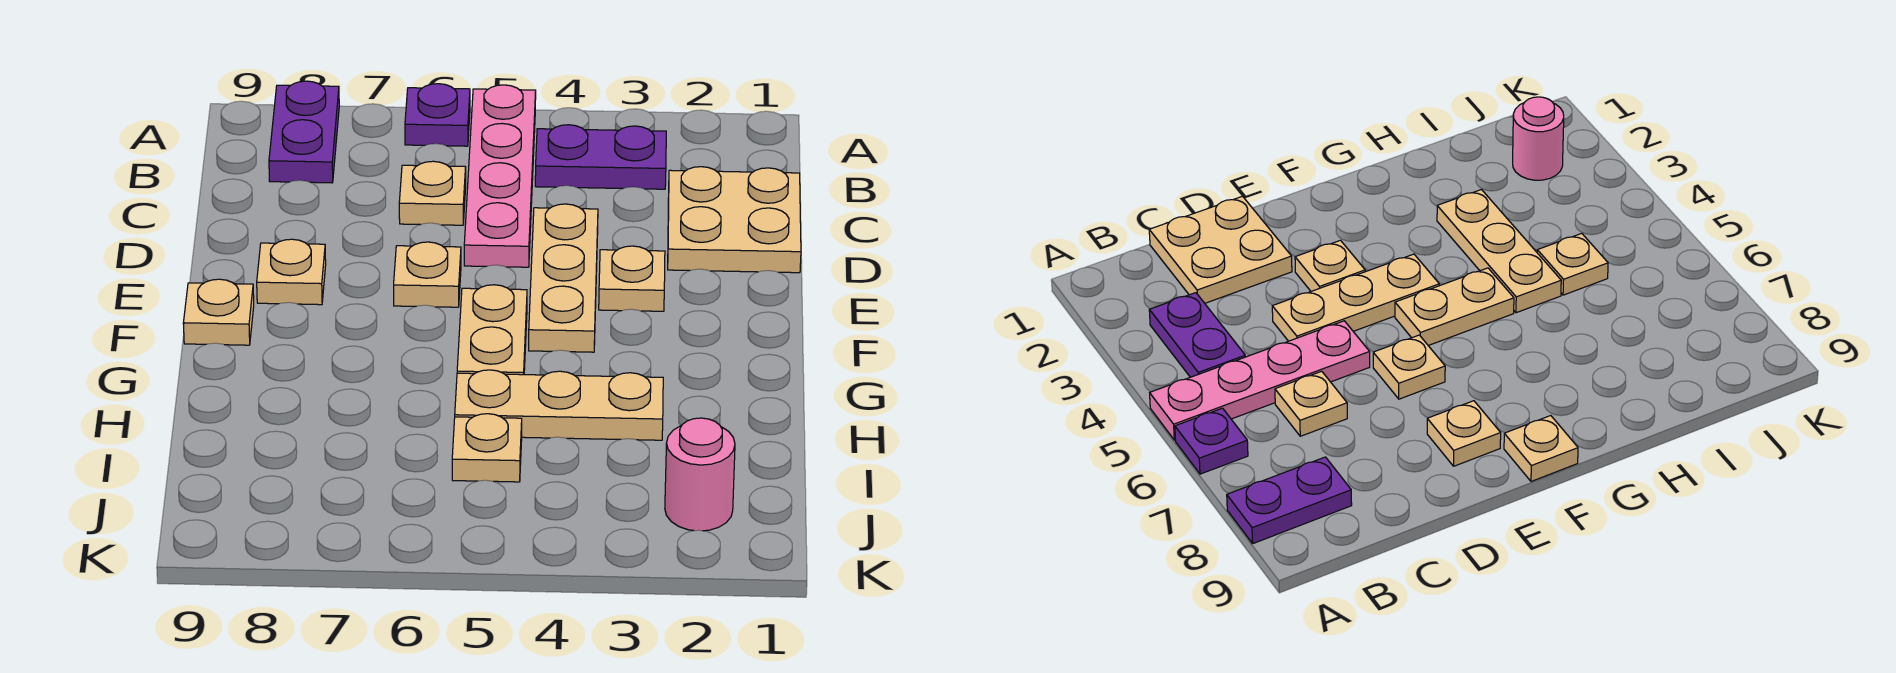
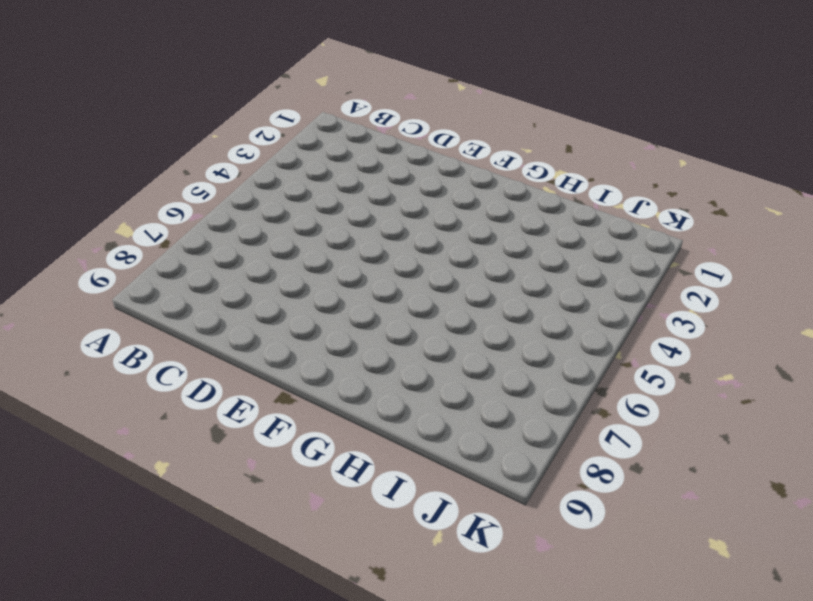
none -> pink plate A5:D5 level 1
none -> purple plate A6 level 1
none -> purple plate A8:B8 level 1

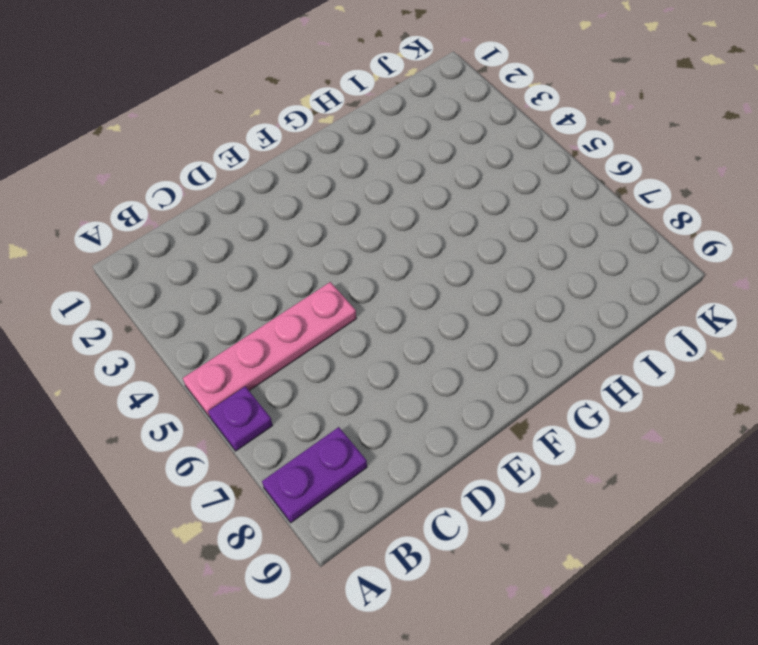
none -> purple plate B3:B4 level 1
none -> tan plate C1:D2 level 1
none -> tan plate C6 level 1

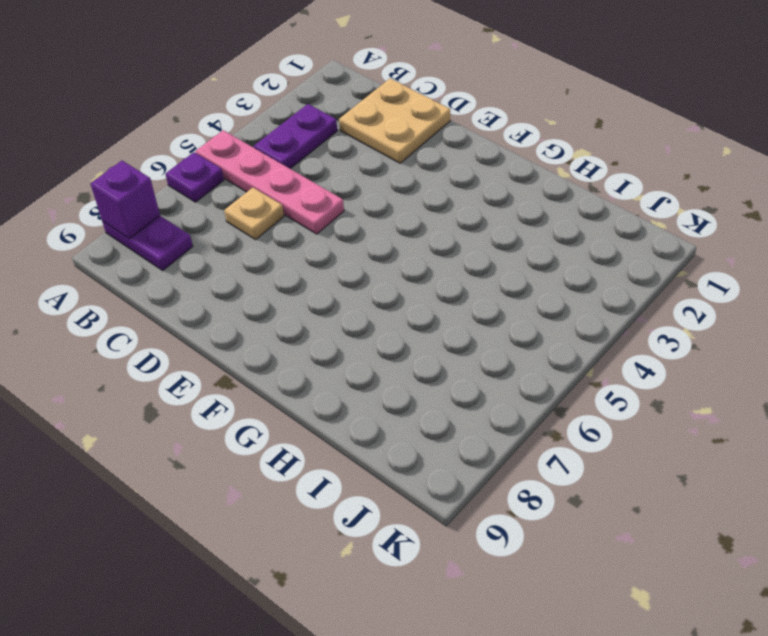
purple brick A8 level 2 -> none
none -> tan plate D4:F4 level 1
none -> tan plate E3 level 1
none -> tan plate E6 level 1

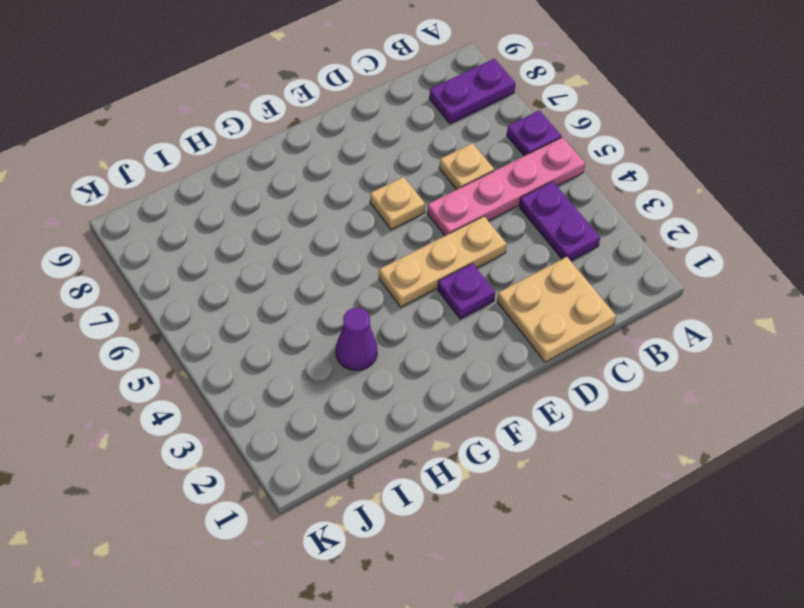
purple plate E3 level 1 -> tan plate E3 level 1
purple cone H3 level 1 -> tan plate H3:H5 level 1
none -> tan plate E8 level 1
none -> tan plate F5:G5 level 1
none -> tan plate F9 level 1

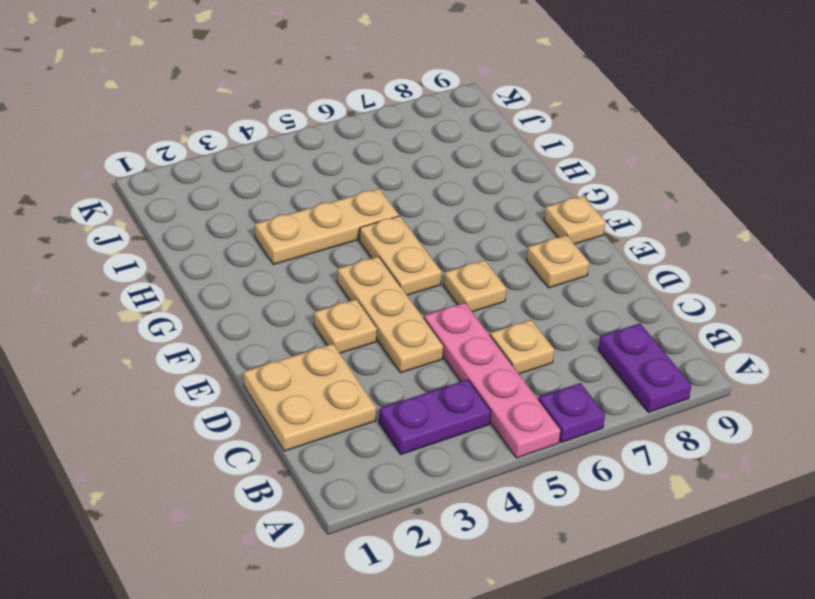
none -> tan plate I5 level 1
none -> pink round brick J2 level 1

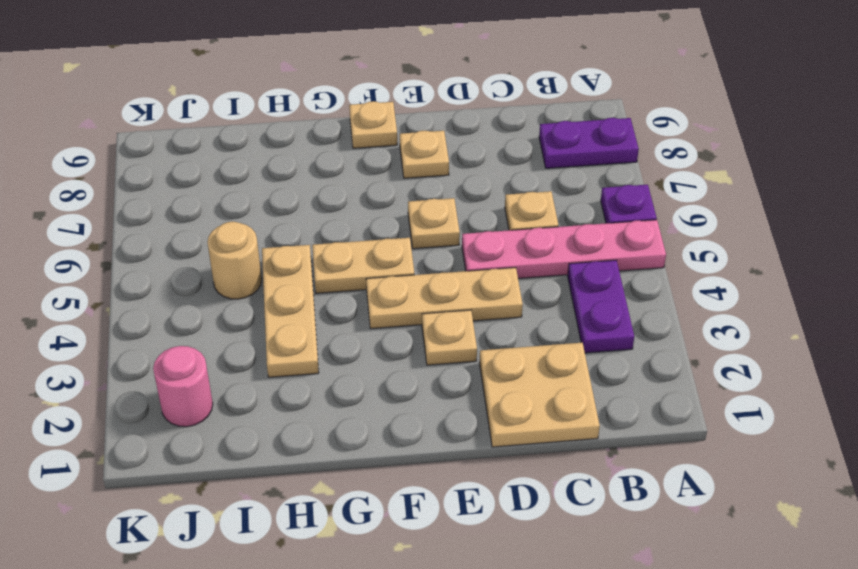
tan round brick I5 level 1 -> tan plate I5 level 1

